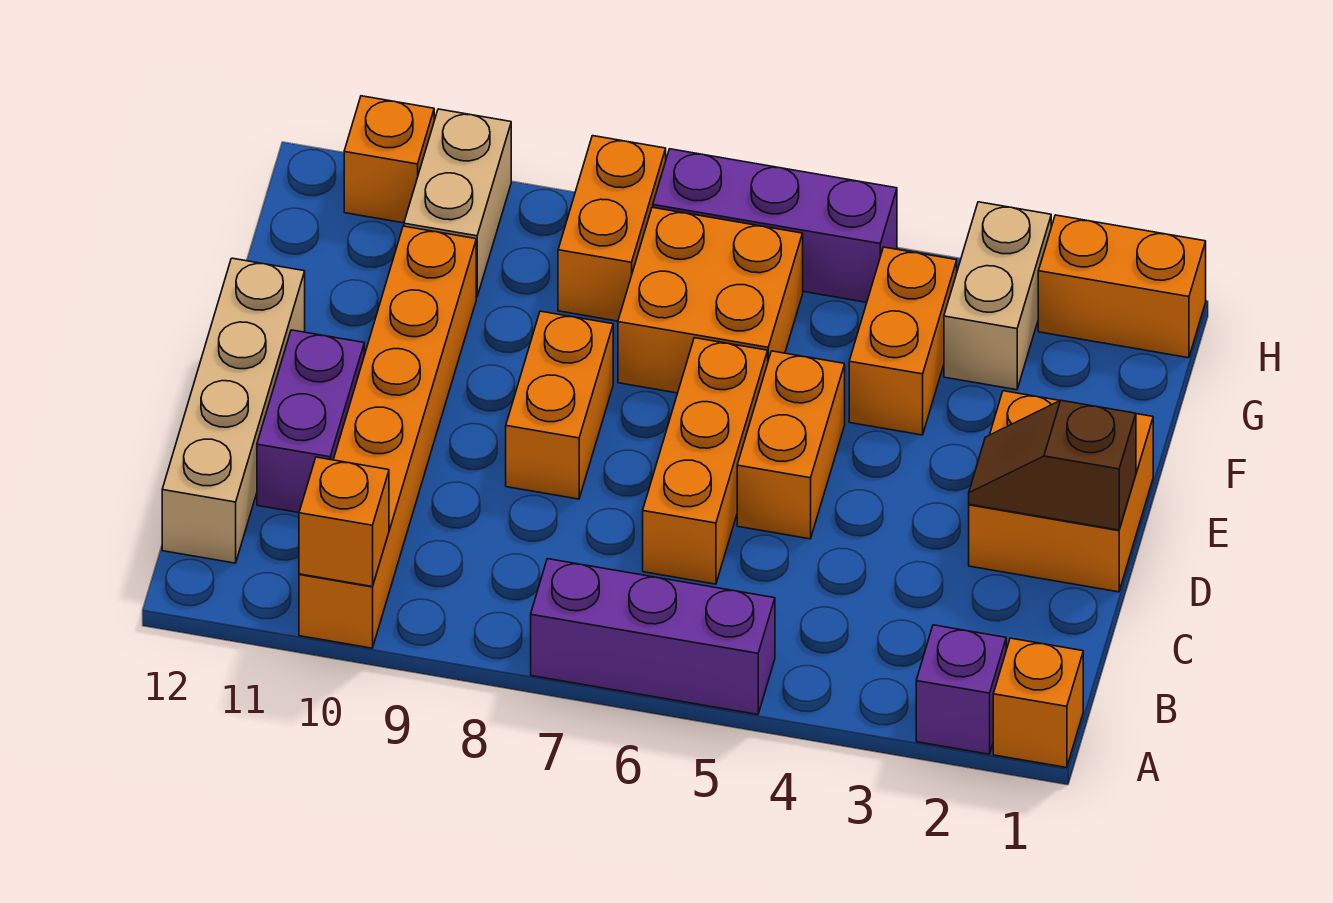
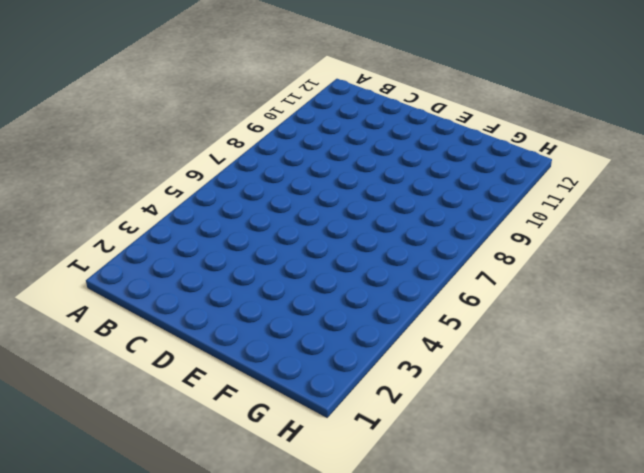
none -> orange brick A1 level 1
none -> purple brick A2 level 1
none -> purple brick A5:A7 level 1

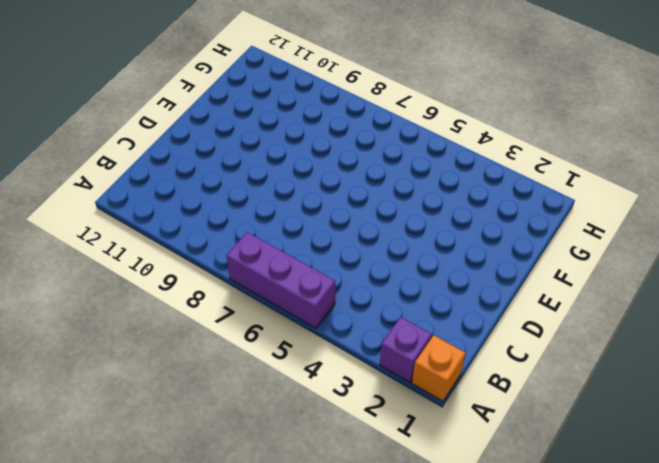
none -> orange brick A10:F10 level 1
none -> tan brick B12:E12 level 1
none -> orange brick C6:E6 level 1

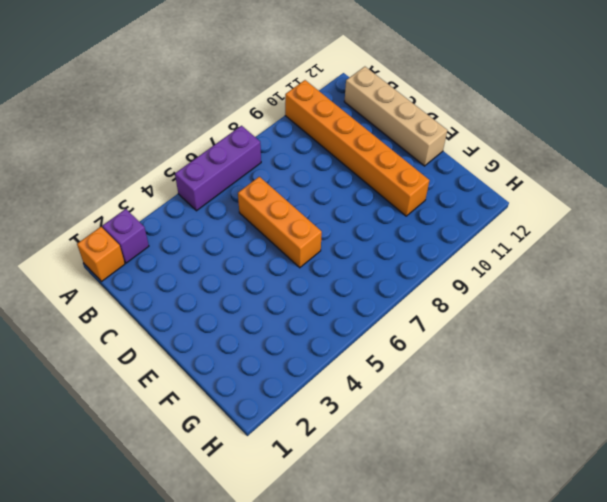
none -> purple brick C11:D11 level 1
none -> orange brick D1:E2 level 1
none -> orange brick D5:E5 level 1

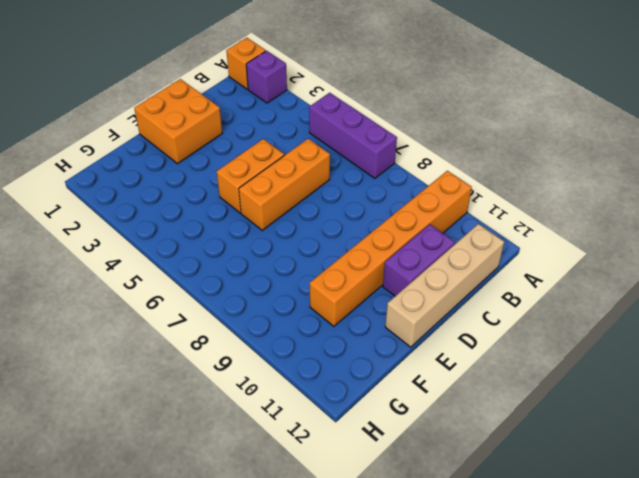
none -> orange brick D8:E8 level 1
none -> orange brick F4:G4 level 1
none -> orange brick F6:G7 level 1

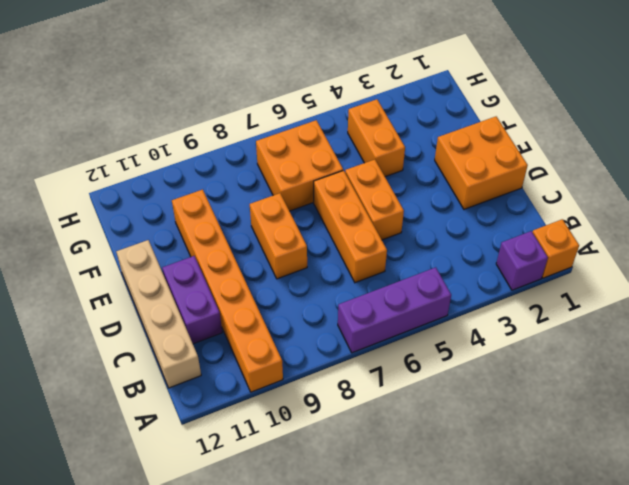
none -> tan brick G3:H3 level 1
none -> orange brick G8:H8 level 1
none -> tan brick G10:H10 level 1

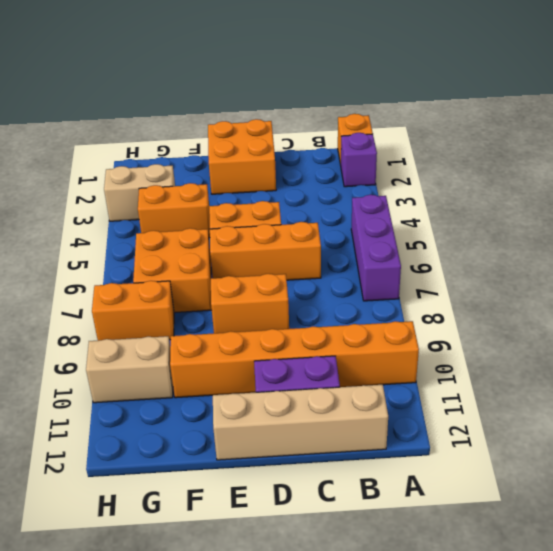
none -> orange brick H1:H2 level 1
none -> purple brick H5:H7 level 1
none -> orange brick H11 level 1

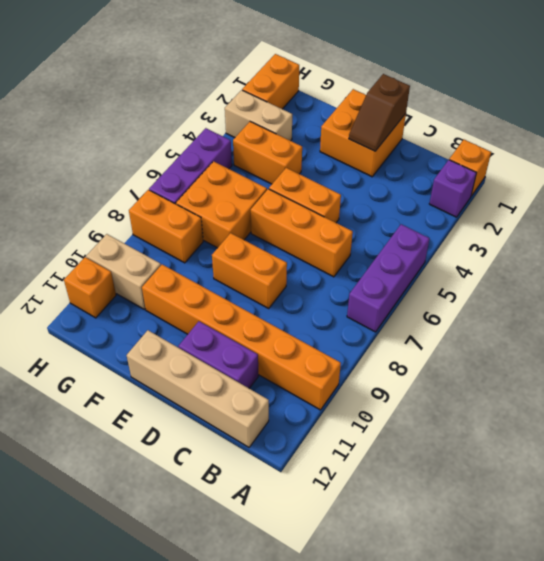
none -> orange brick A10 level 2

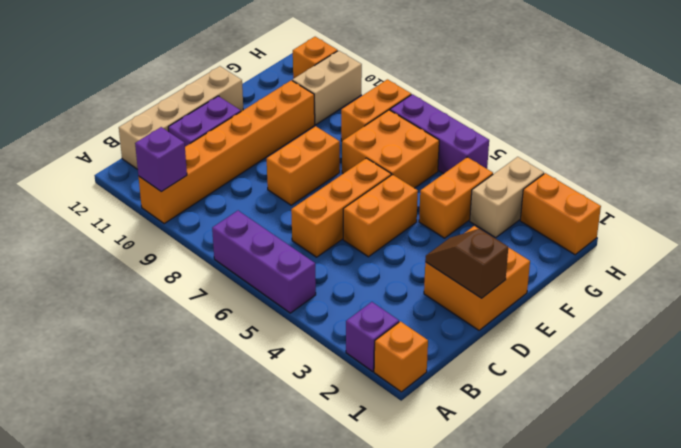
purple brick A10 level 2 -> orange brick A10 level 2

